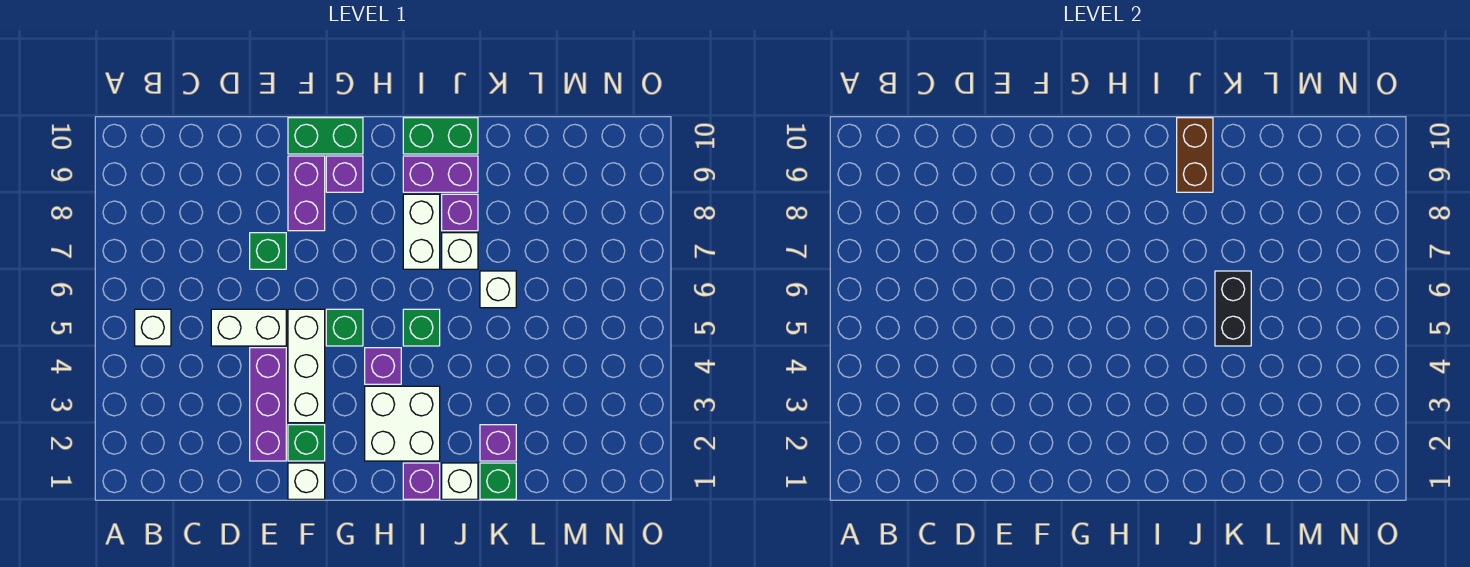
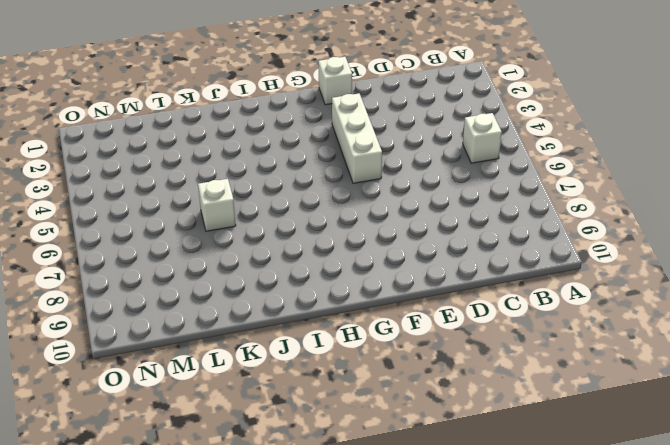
none -> white brick D5:E5 level 1
none -> purple brick E2:E4 level 1
none -> green brick E7 level 1

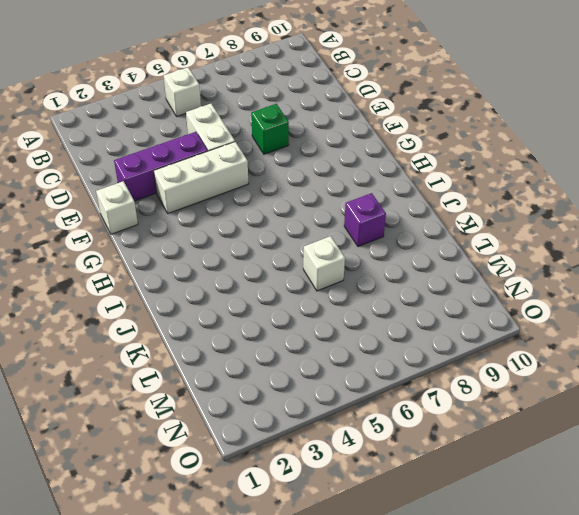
none -> green brick F2 level 1
none -> purple brick F8:F9 level 1
none -> green brick F10:G10 level 1

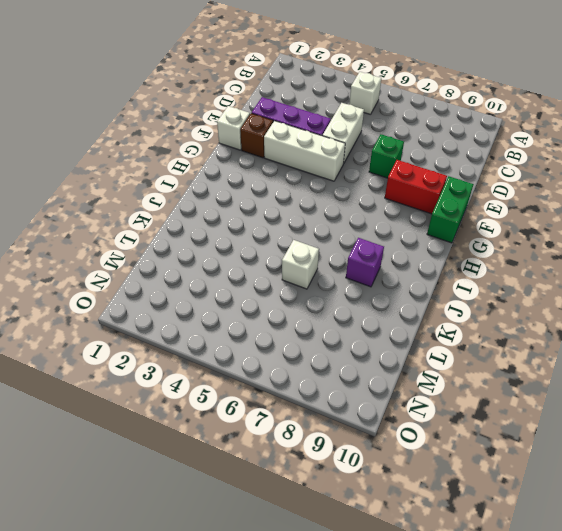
brown brick F2 level 1 -> green brick F2 level 1
red brick F8:F9 level 1 -> purple brick F8:F9 level 1
none -> green brick G5 level 1
none -> purple brick G9 level 1
none -> white brick H2:I3 level 1

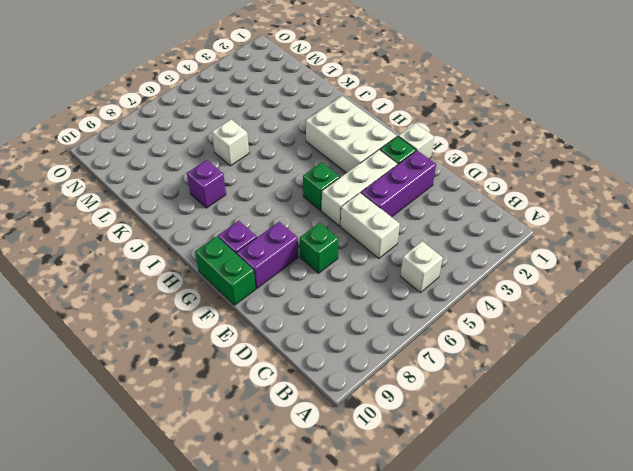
white brick G2:I3 level 1 -> white brick H2:I3 level 1
none -> purple brick H4 level 1
none -> purple brick I1 level 1
none -> green brick I5 level 1

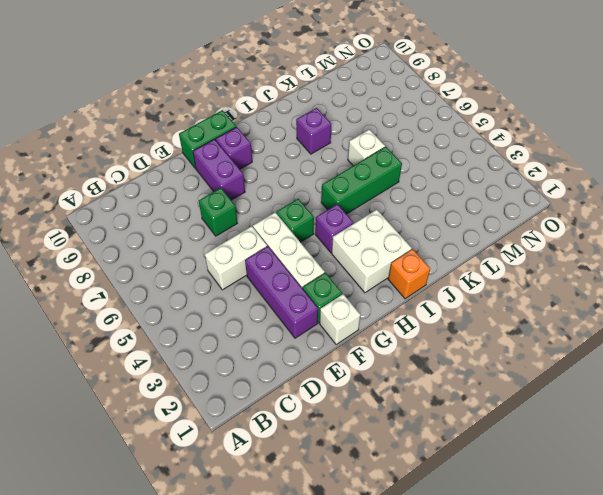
orange brick I1 level 1 -> purple brick I1 level 1
green brick I5:K5 level 1 -> green brick I5 level 1
none -> white brick B5 level 1
none -> white brick I7:I8 level 1
none -> purple brick I9:J9 level 1

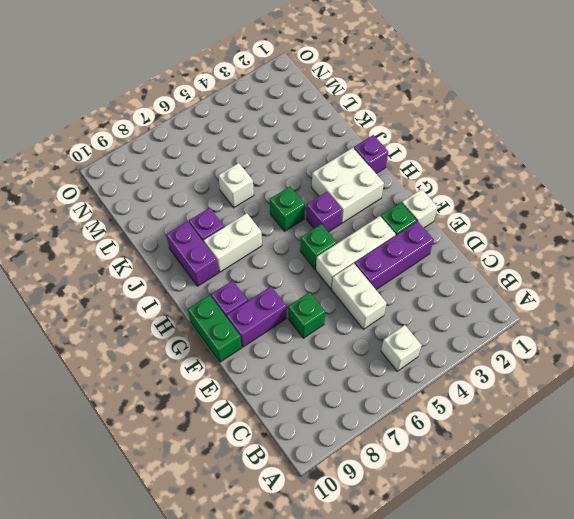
none -> green brick I10:J10 level 1
none -> white brick J1 level 1
none -> white brick J7 level 1

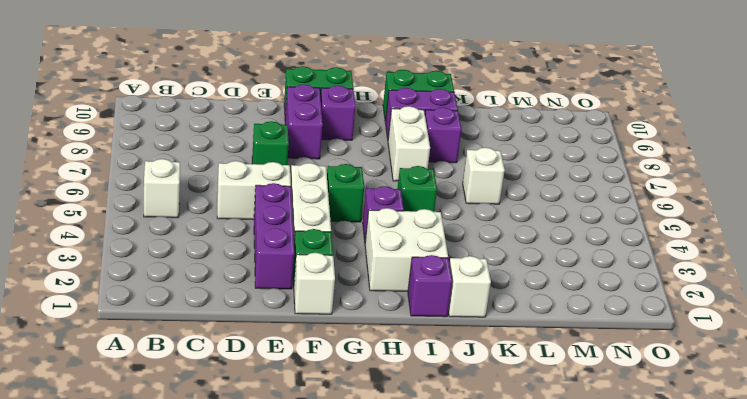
none -> white brick J7 level 1
none -> green brick K1 level 1
none -> purple brick K2 level 1

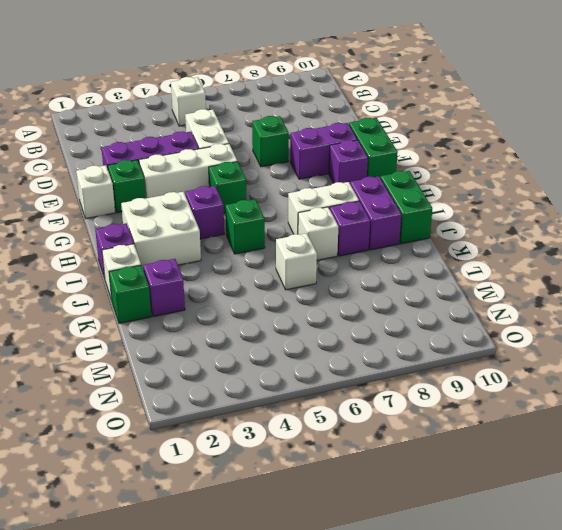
none -> brown brick J9:J10 level 2
none -> black brick K5:K6 level 2

